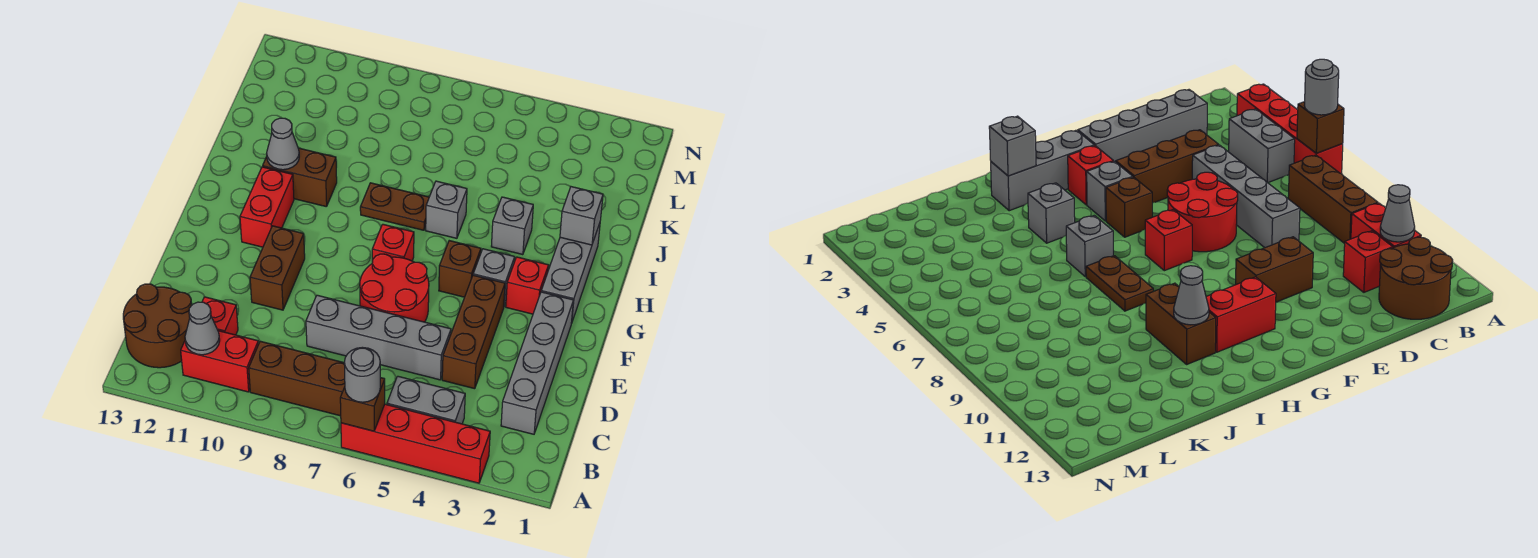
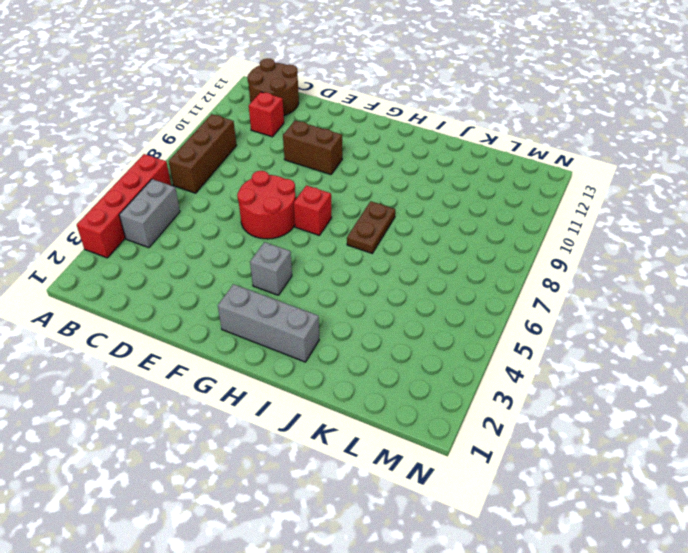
none -> red brick B10:B11 level 1
none -> grey brick C2:F2 level 1
none -> brown brick D4:F4 level 1

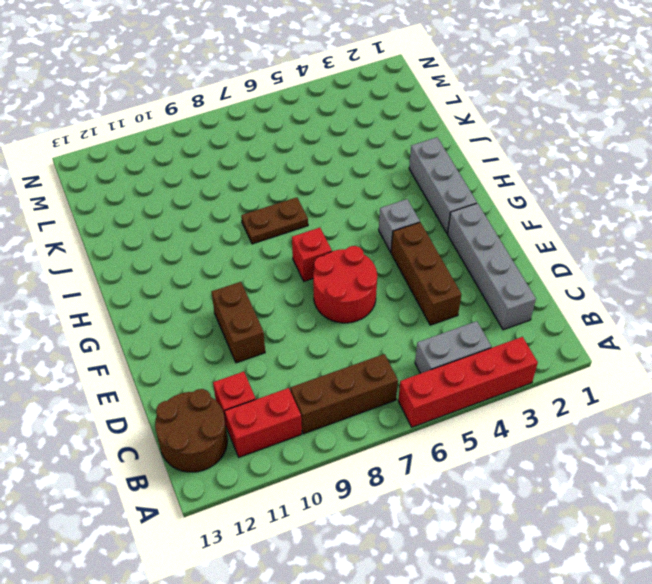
none -> grey brick D5:D8 level 1
none -> red brick G3 level 1
none -> brown brick G5 level 1

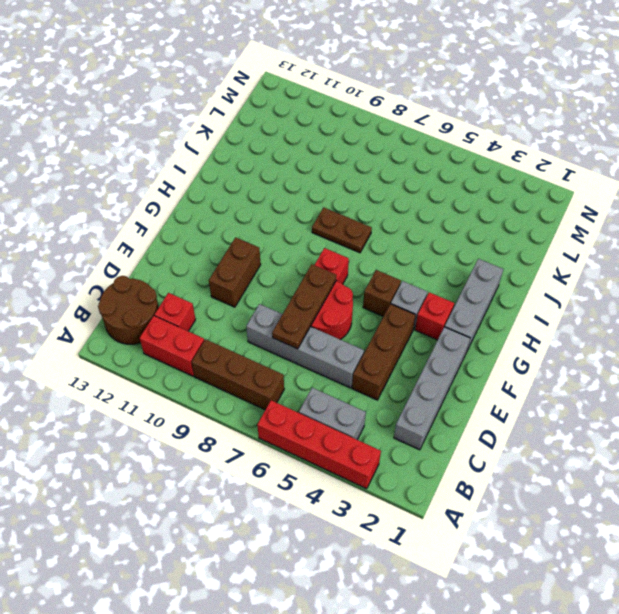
brown plate D7:F7 level 2 -> none
none -> red brick G11:H11 level 1
none -> grey brick I4 level 1
none -> grey brick I6 level 1

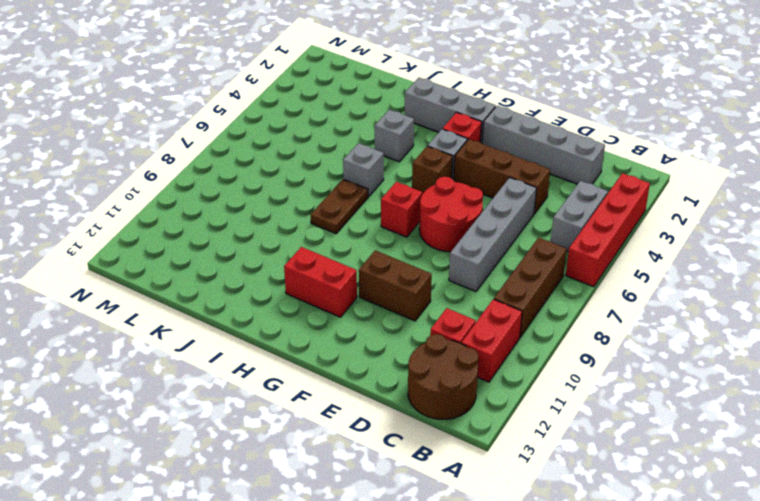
none -> brown brick I10:I11 level 1
none -> brown brick A6 level 2
none -> grey cone B11 level 2

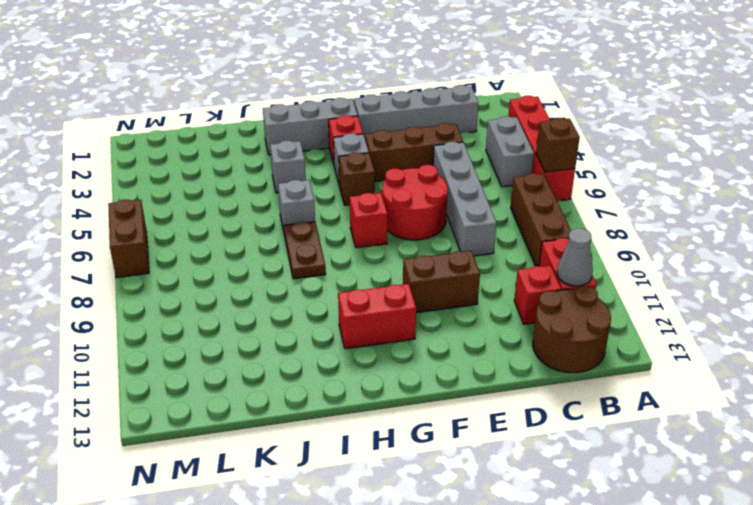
brown brick N6:N7 level 1 -> brown brick I10:I11 level 1
none -> grey brick I2 level 2
none -> grey cone I11 level 2
none -> grey round brick A6 level 3

